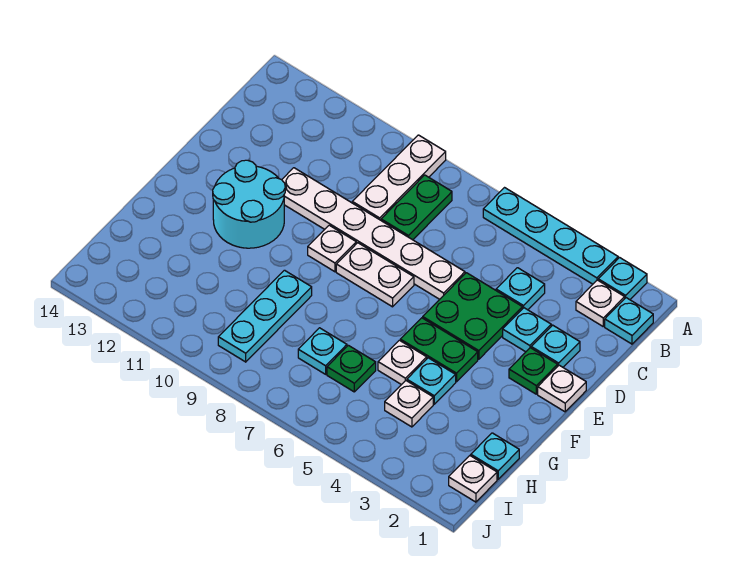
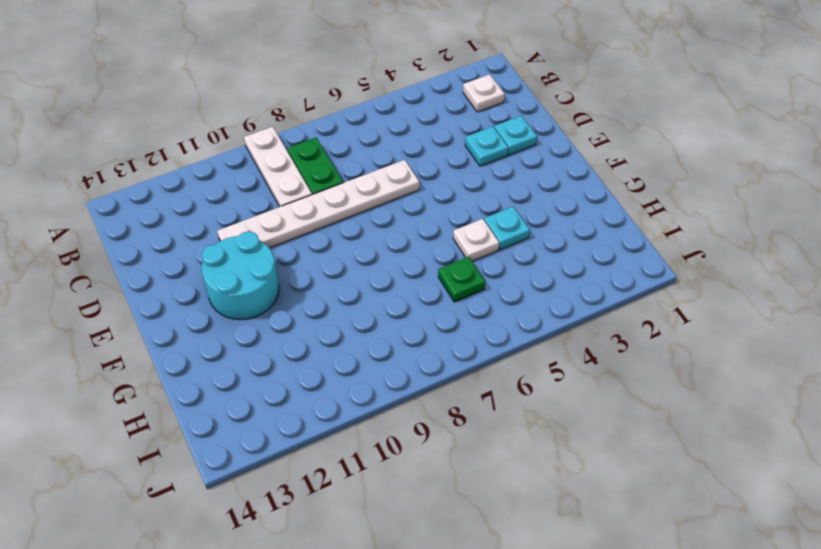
none -> cyan plate A2 level 1
none -> cyan plate A3:A6 level 1
none -> cyan plate B1 level 1

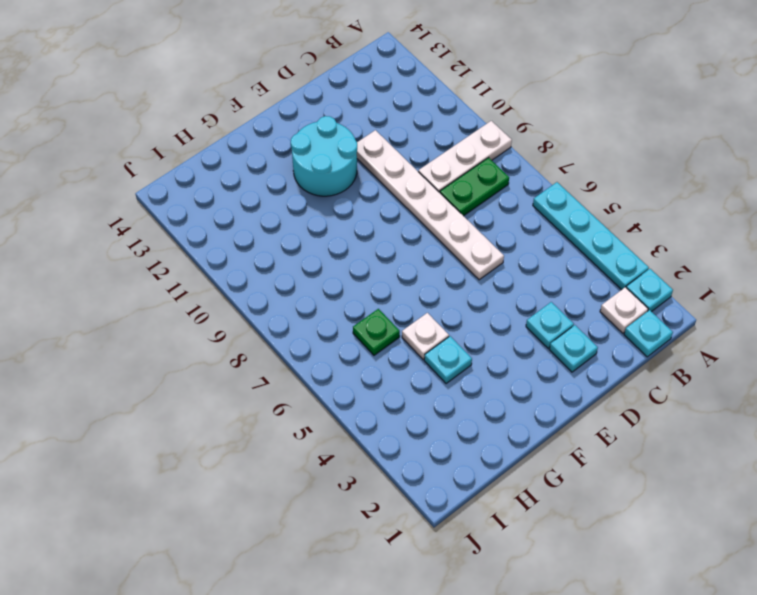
none -> cyan plate C4 level 1
none -> green plate D4:E5 level 1
none -> white plate E1 level 1

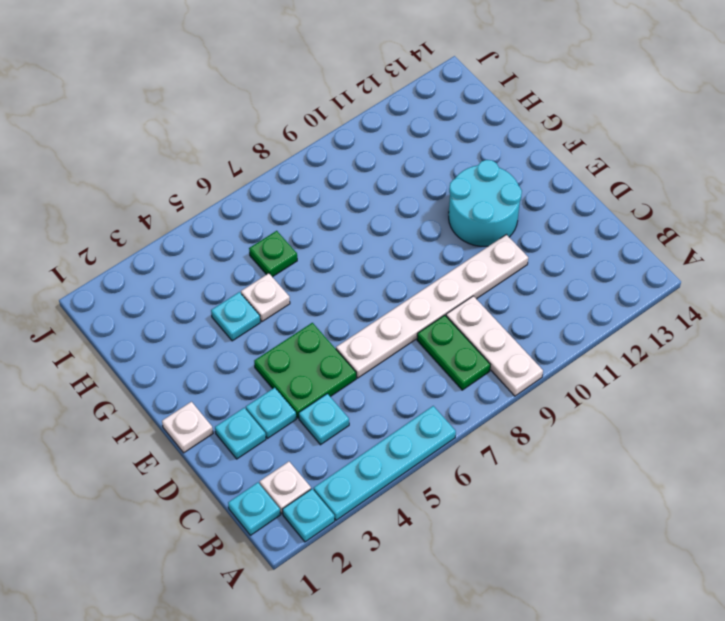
none -> green plate E2 level 1
none -> white plate E7:E8 level 1
none -> white plate E9 level 1

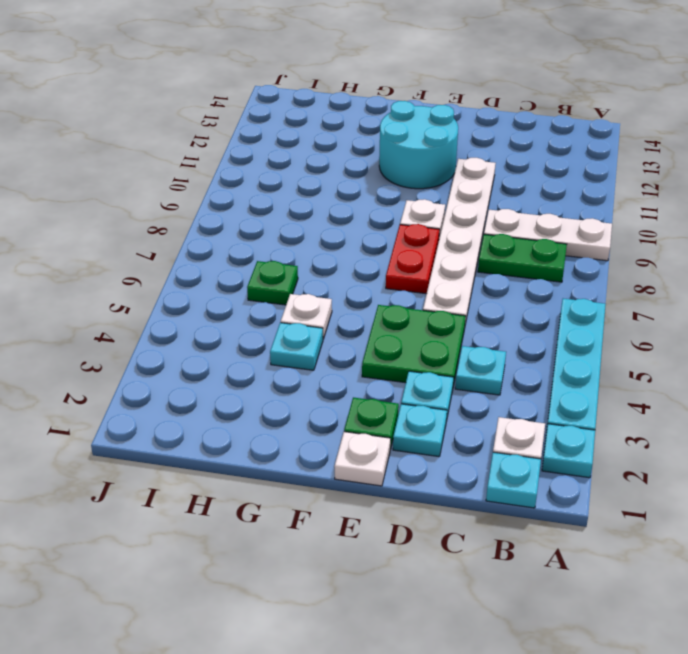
red plate E7:E8 level 1 -> white plate E7:E8 level 1
none -> green plate F4:F5 level 1
none -> cyan plate G9:I9 level 1
none -> cyan plate H1 level 1

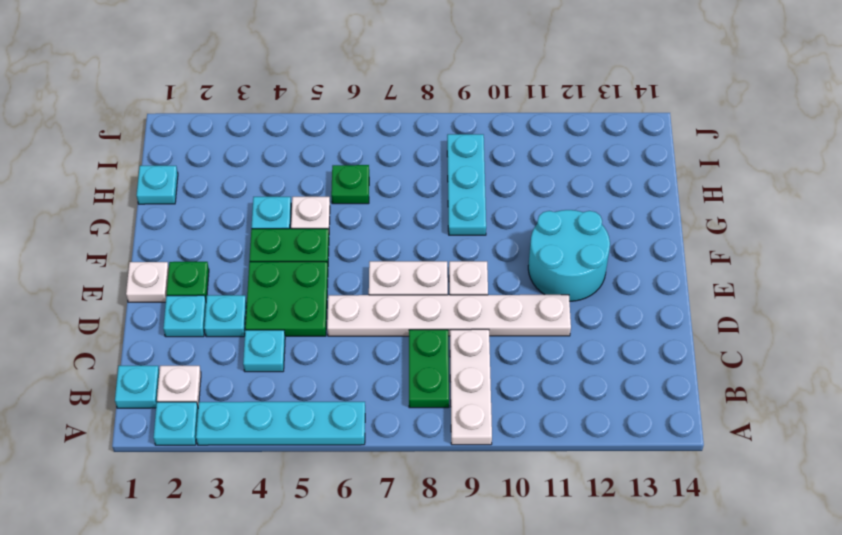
none -> white plate H4 level 1
none -> cyan plate H7 level 1
none -> white plate I1 level 1

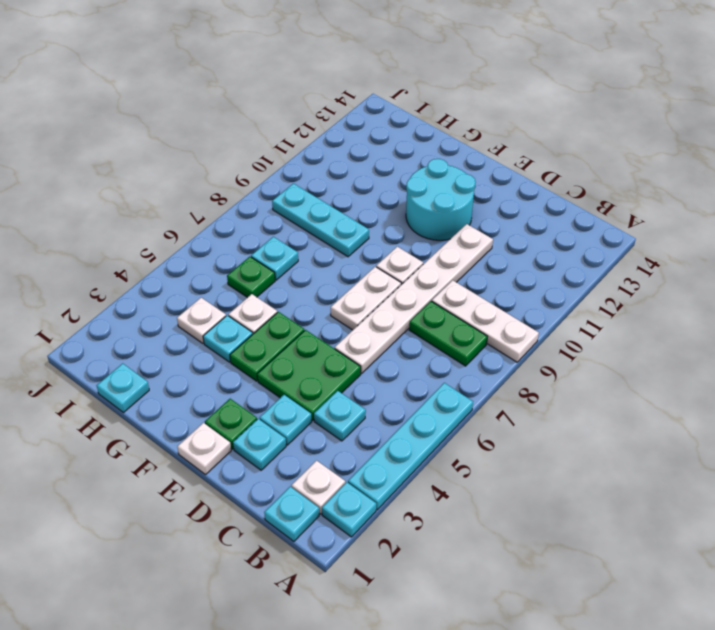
none -> white plate I1 level 1

